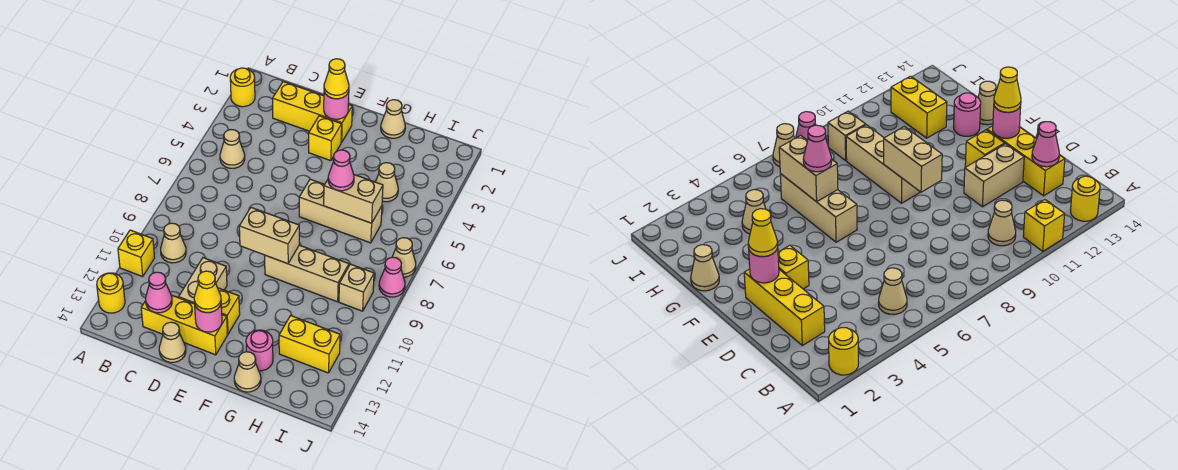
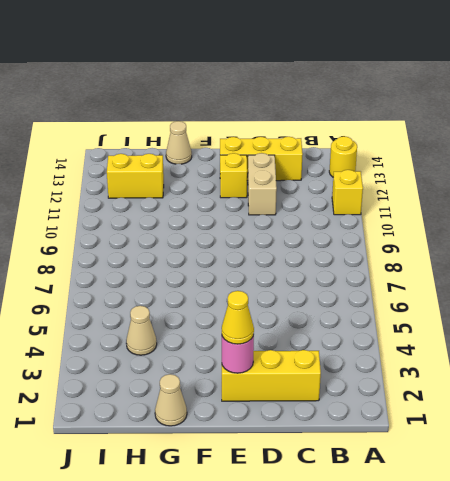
none -> yellow round brick A2 level 1
none -> tan cone B5 level 1
none -> tan cone B10 level 1

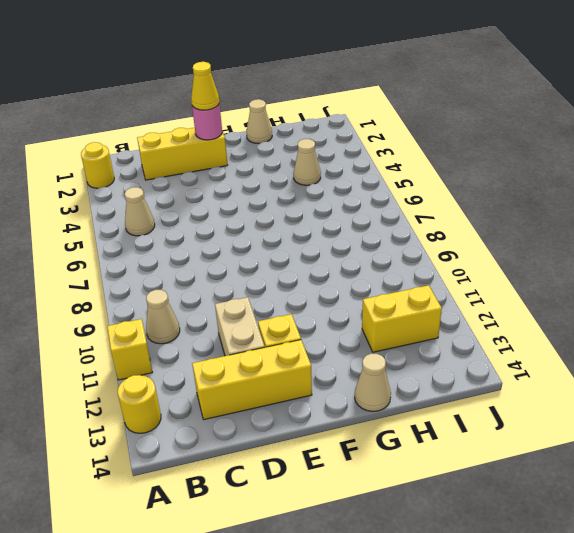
none -> tan cone D14 level 1
none -> yellow brick E3 level 1
none -> tan brick F6:H6 level 1

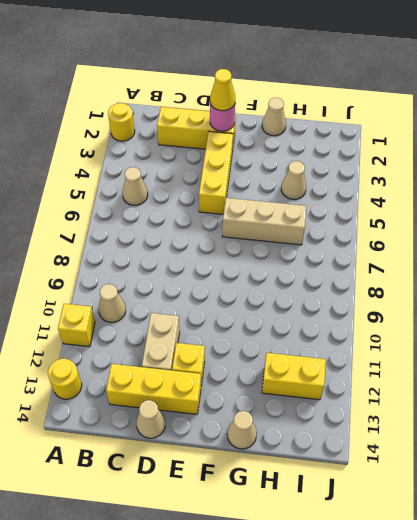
yellow brick E3:E5 level 1 -> yellow brick E3 level 1
none -> tan brick F9:H9 level 1
none -> pink round brick G13 level 1
none -> tan brick I9 level 1

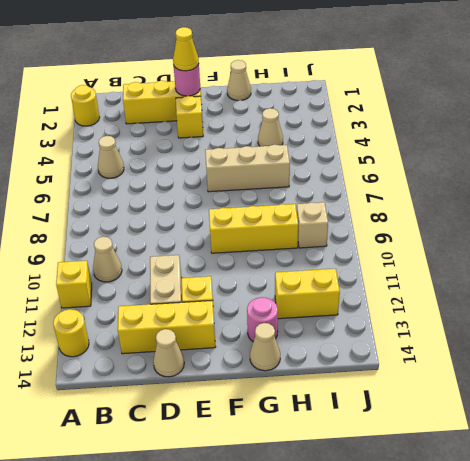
yellow brick F9:H9 level 1 -> tan brick F9:H9 level 1
none -> tan cone J7 level 1
none -> pink cone J8 level 1
none -> pink cone C13 level 2

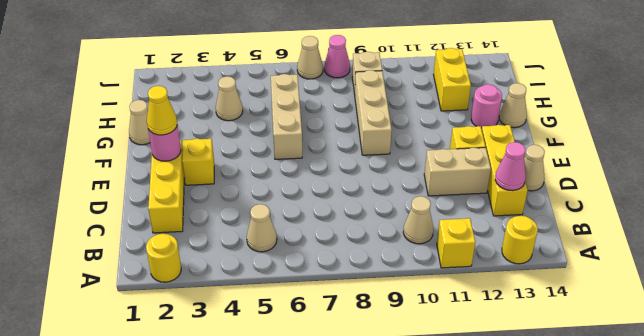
none -> tan brick E9:F9 level 2
none -> pink round brick E13 level 2
none -> tan brick G6:H6 level 2

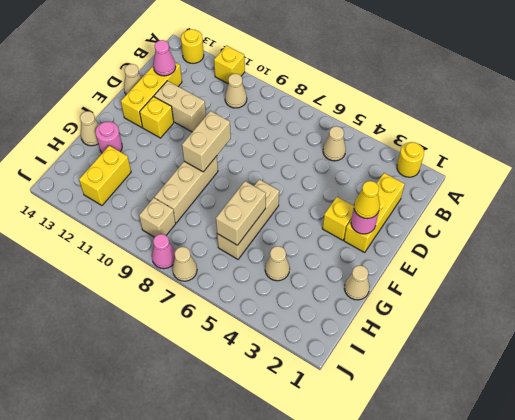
none -> pink round brick E13 level 2
none -> yellow cone E13 level 3
none -> pink cone G6 level 3

